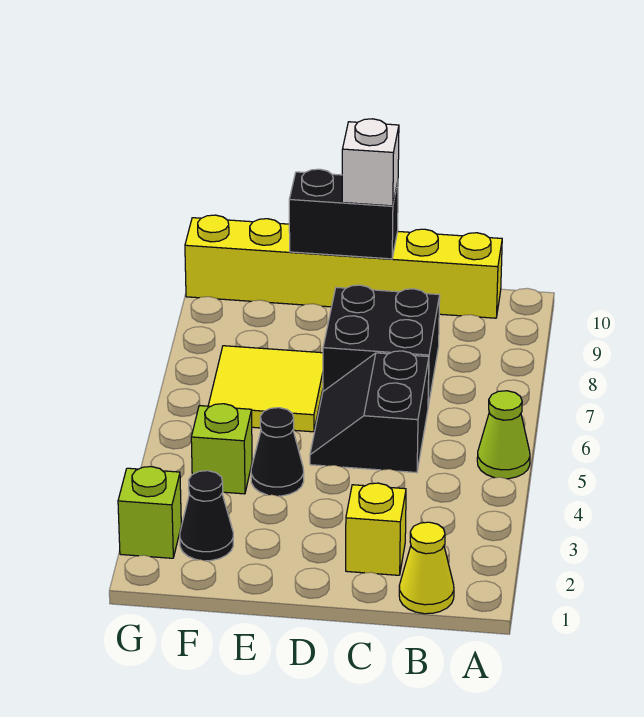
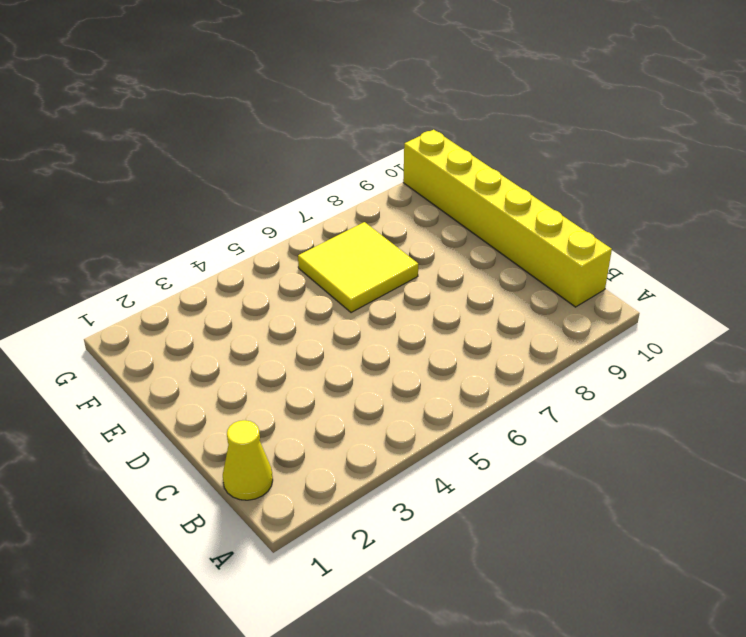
none -> lime cone A5 level 1
none -> yellow brick C2 level 1
none -> black slope C5:D6 level 1 top C

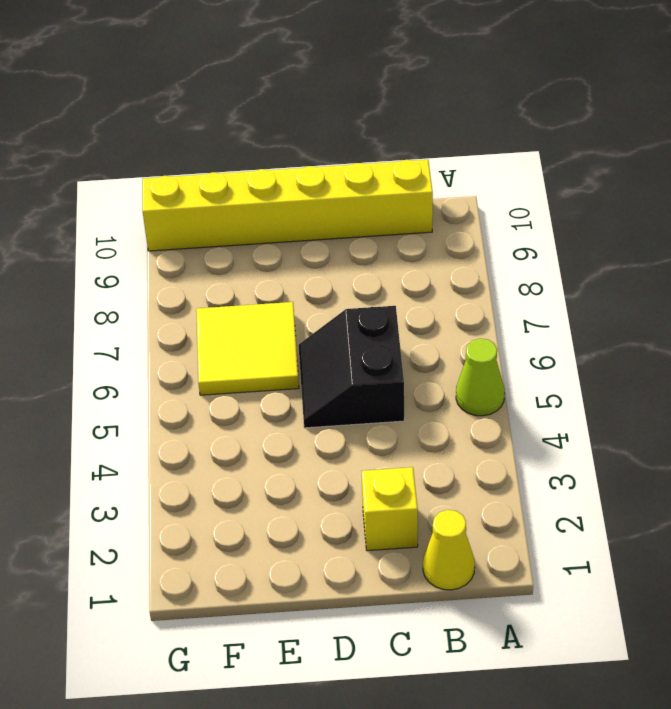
none -> black brick C7:D8 level 1
none -> black cone E4 level 1
none -> black cone F2 level 1

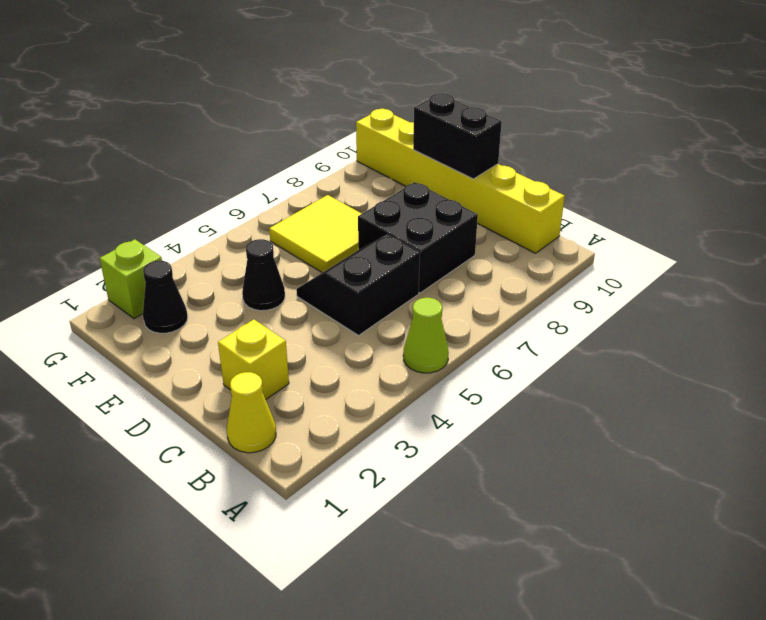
none -> lime brick F4 level 1
none -> white brick D10 level 3

